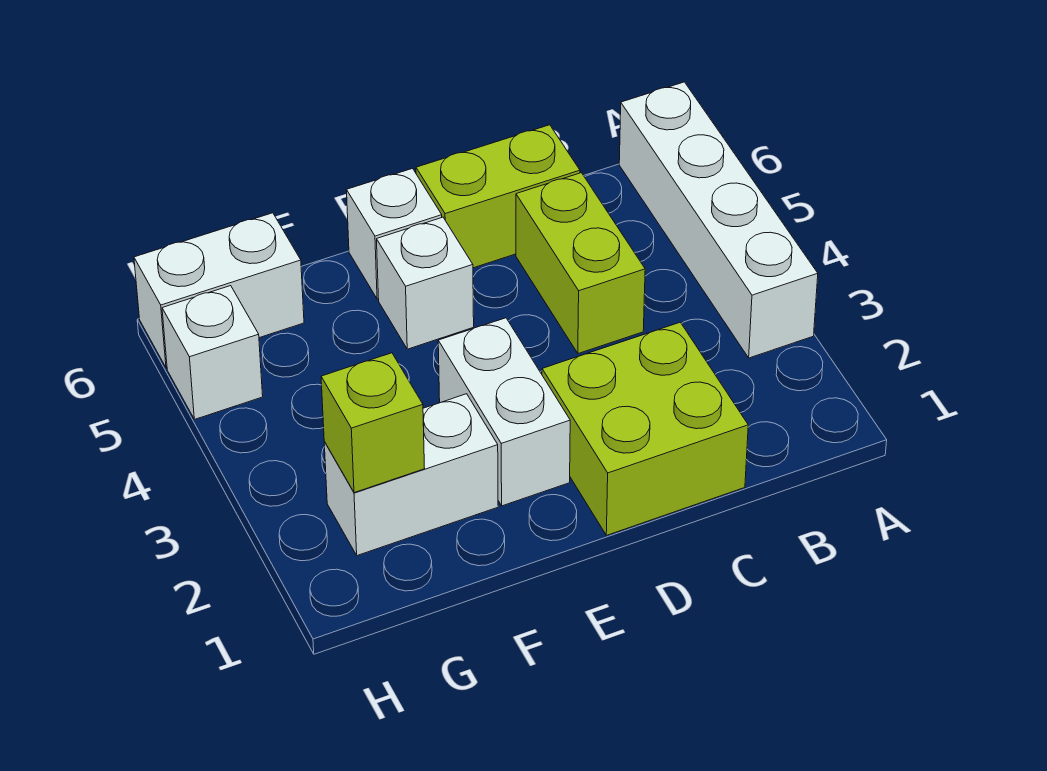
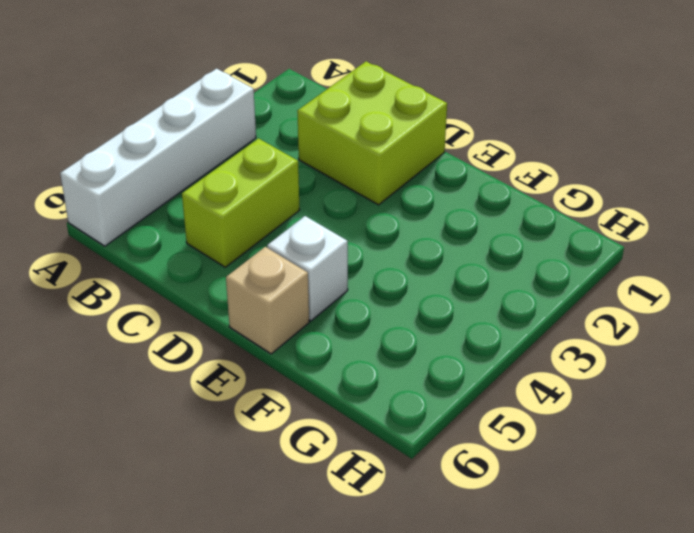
tan brick E6 level 1 -> white brick E6 level 1
none -> lime brick C6:D6 level 1
none -> white brick E2:E3 level 1

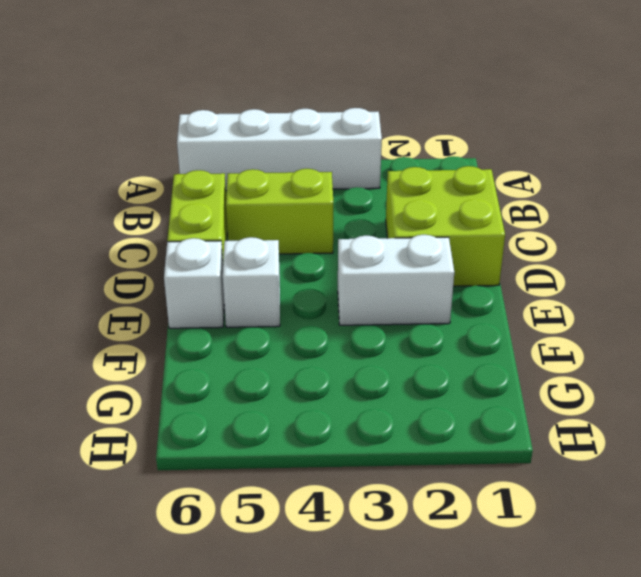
none -> white brick F2:G2 level 1
none -> white brick G6:H6 level 1

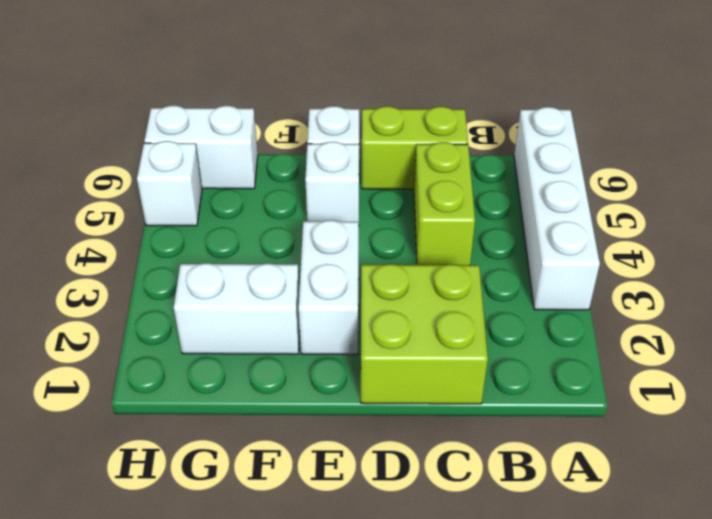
none -> lime brick G2 level 2

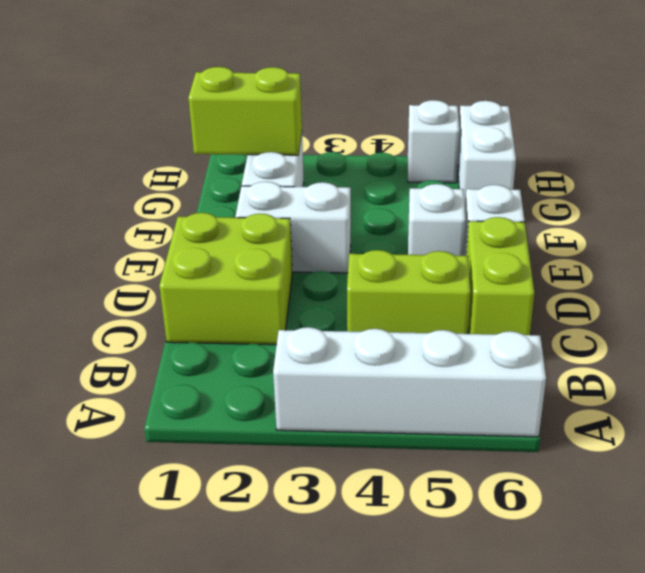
lime brick G1:G2 level 2 -> lime brick G2 level 2

